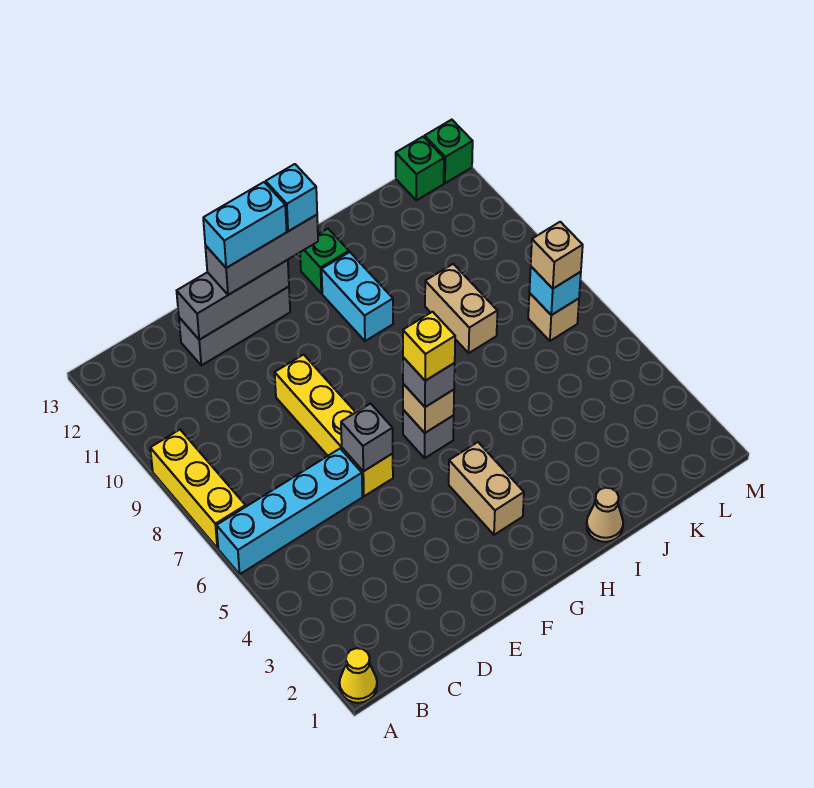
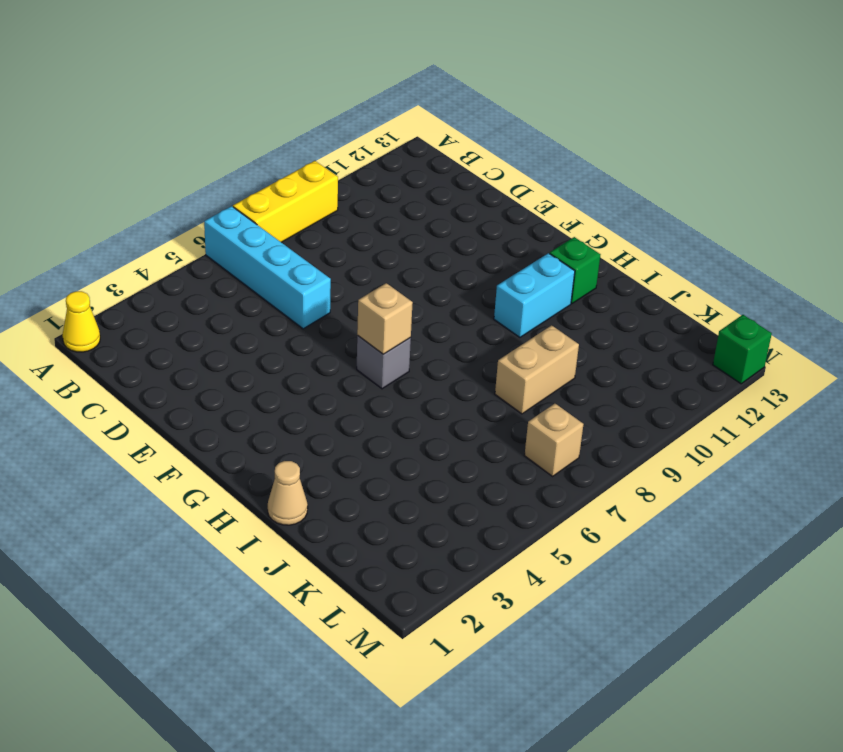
none -> grey brick D12:F12 level 1
none -> yellow brick E6:E9 level 1
none -> tan brick G3:G4 level 1

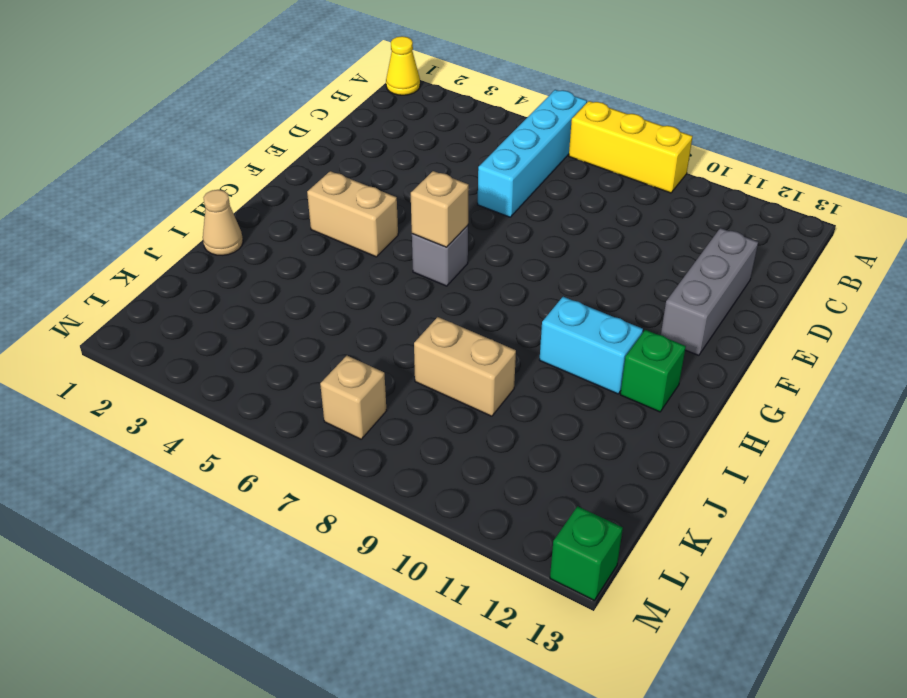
none -> yellow brick E6:E9 level 1
none -> green brick L13 level 1
none -> grey brick D12:F12 level 2

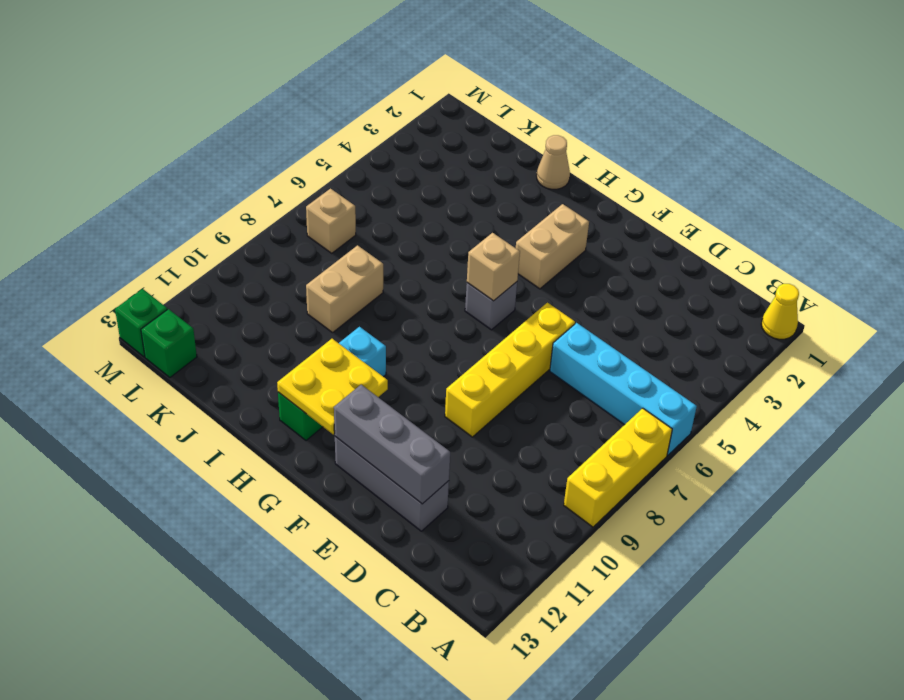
yellow plate G11:H12 level 2 -> none
none -> grey brick E6 level 2
none -> cyan brick L7 level 2
none -> grey brick E12:G12 level 3

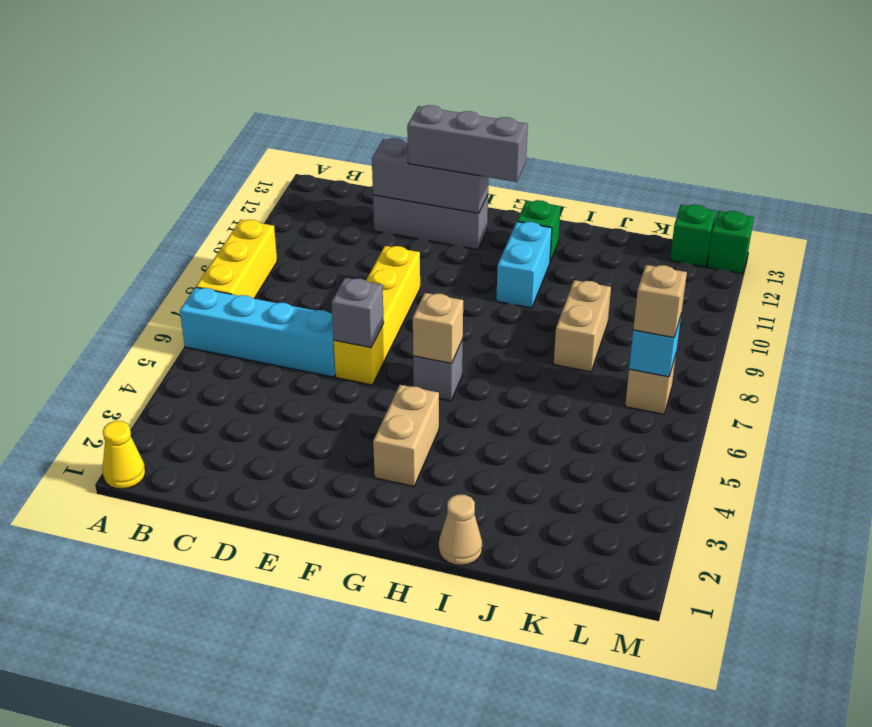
none -> grey brick G6 level 3
none -> cyan brick E12:F12 level 4
none -> yellow brick G6 level 4

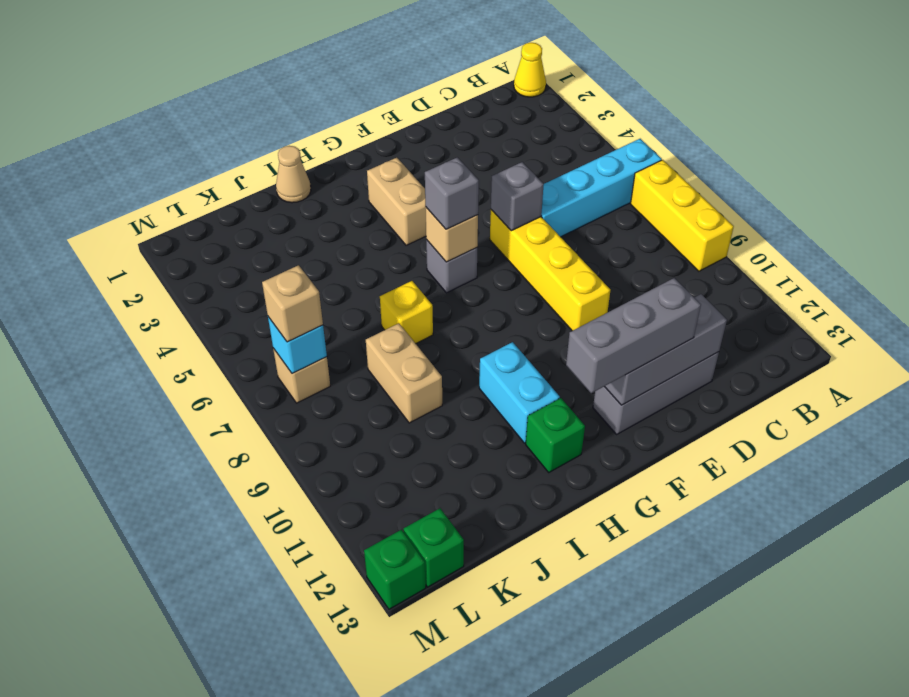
yellow brick I7 level 1 -> yellow brick G6 level 4
none -> cyan brick E12:F12 level 4
none -> cyan brick G12 level 4

